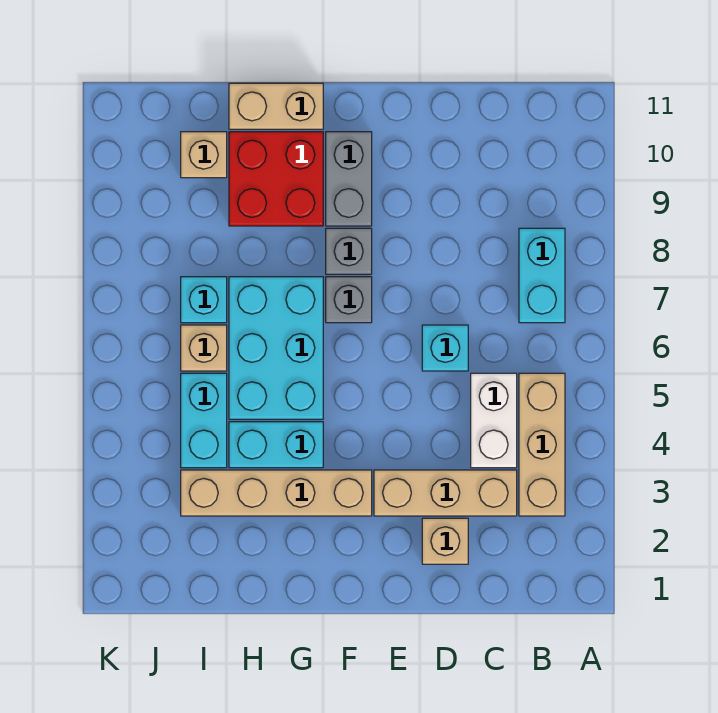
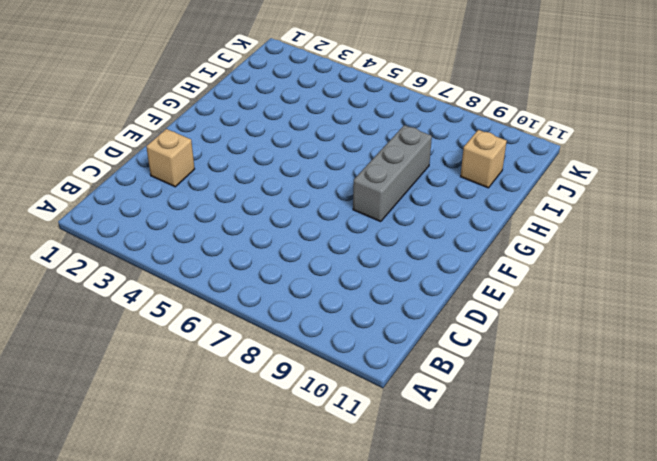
grey brick F8:H8 level 1 -> grey brick F8 level 1
none -> tan brick B3:B5 level 1
none -> cyan brick B7:B8 level 1
none -> tan brick C3:E3 level 1

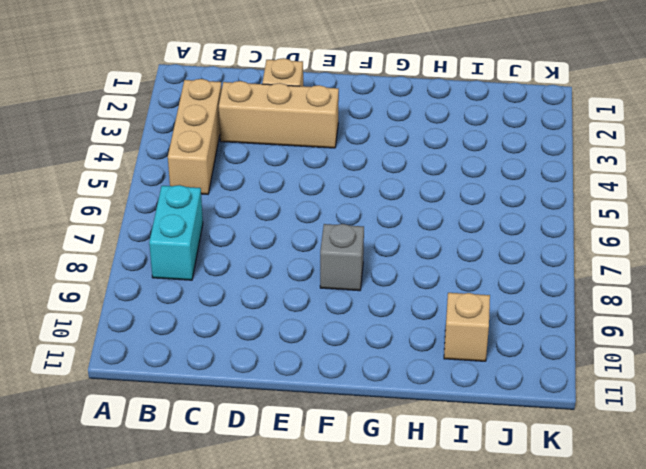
none -> white brick C4:C5 level 1
none -> cyan brick D6 level 1
none -> tan brick F3:I3 level 1

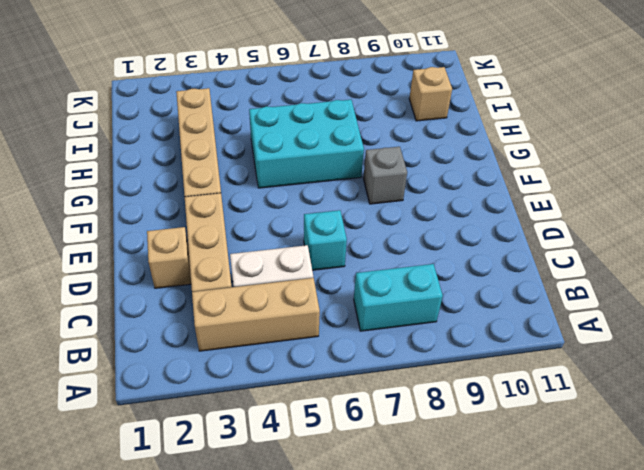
none -> grey brick F7 level 1
none -> grey brick F9:F10 level 1
none -> cyan brick G4:H4 level 1

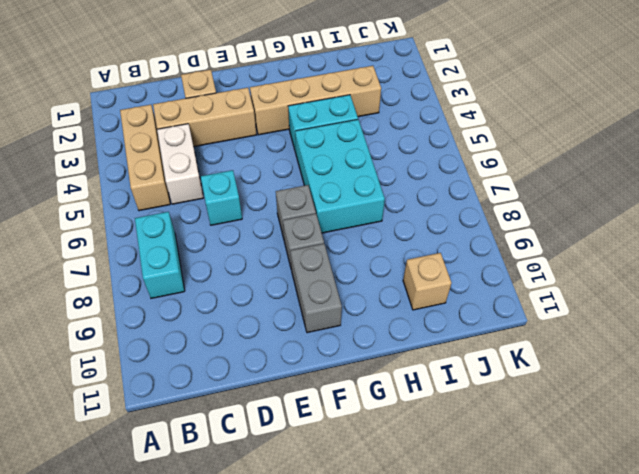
none -> red brick G9:H10 level 1
none -> tan brick G11:H11 level 1
none -> cyan brick I4:I5 level 1

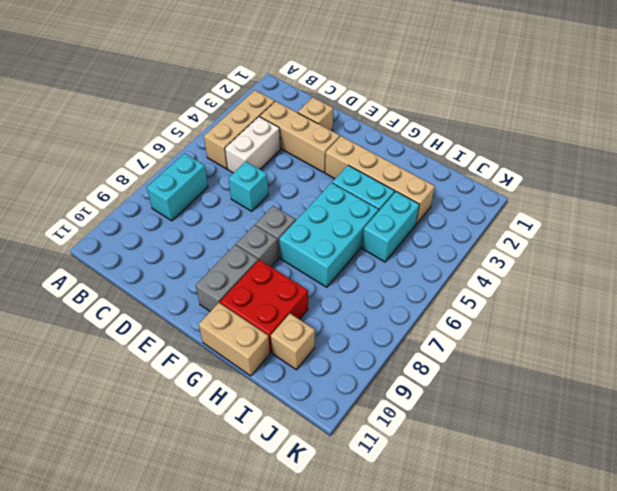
none -> tan brick I6 level 1
none -> cyan brick I7 level 1

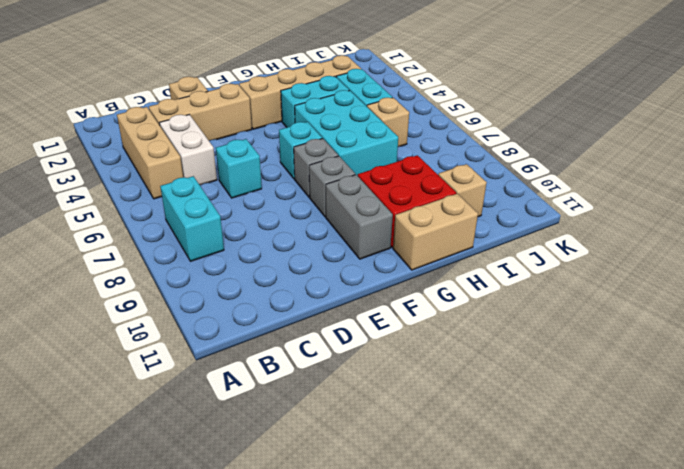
cyan brick F6 level 1 -> cyan brick I7 level 1

